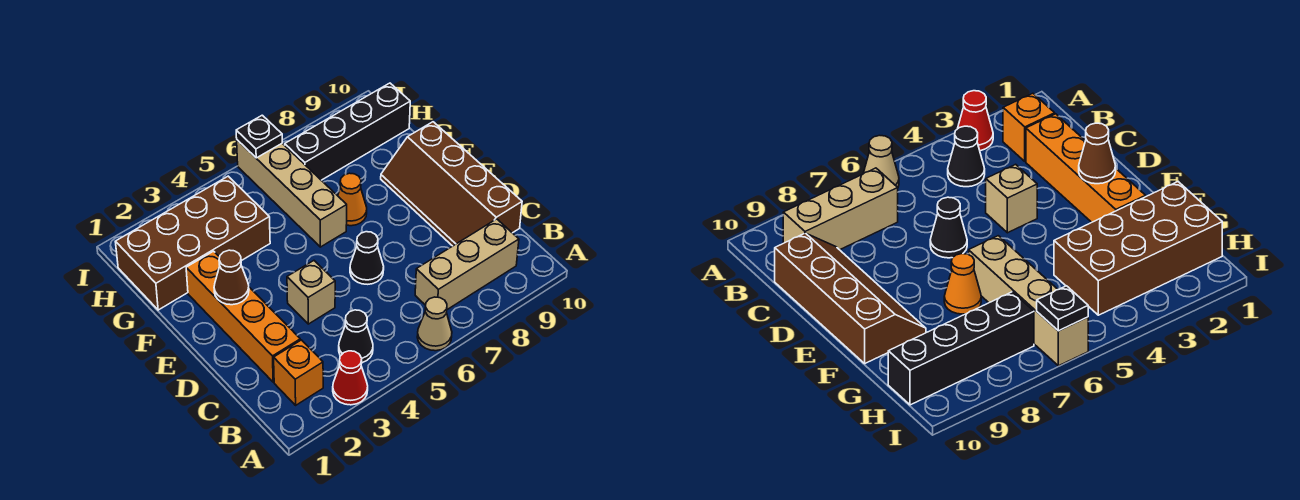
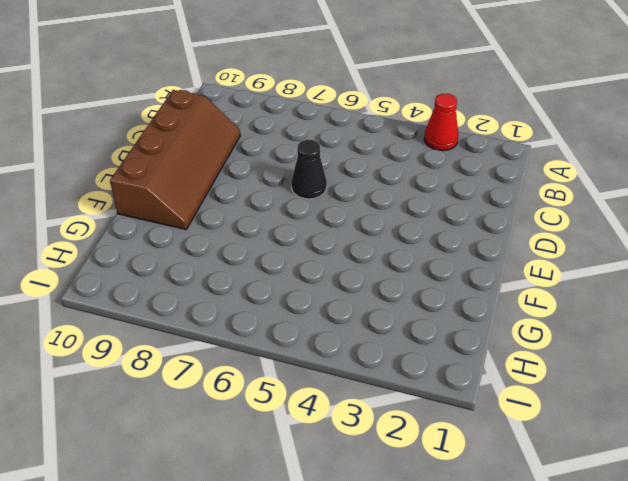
none -> tan cone A6 level 1
none -> orange brick B2 level 1
none -> black cone B4 level 1

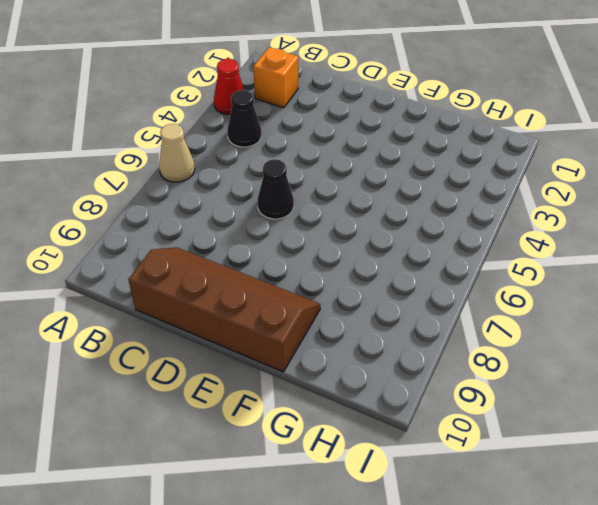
none -> tan brick B7:B9 level 1
none -> orange brick C2:F2 level 1
none -> tan brick D4 level 1

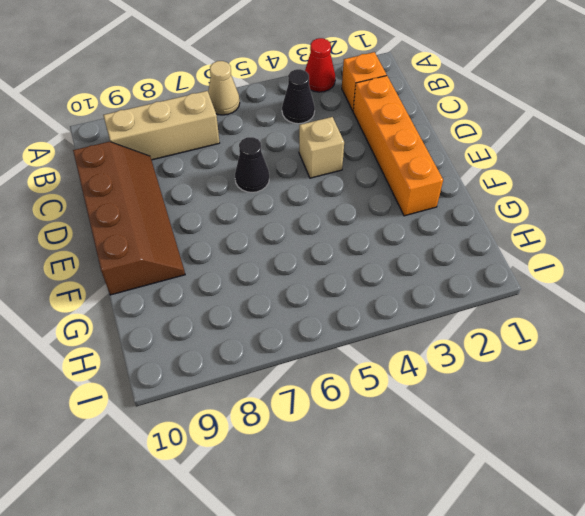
none -> tan brick F6:I6 level 1
none -> orange cone F7 level 1
none -> brown brick G1:H4 level 1

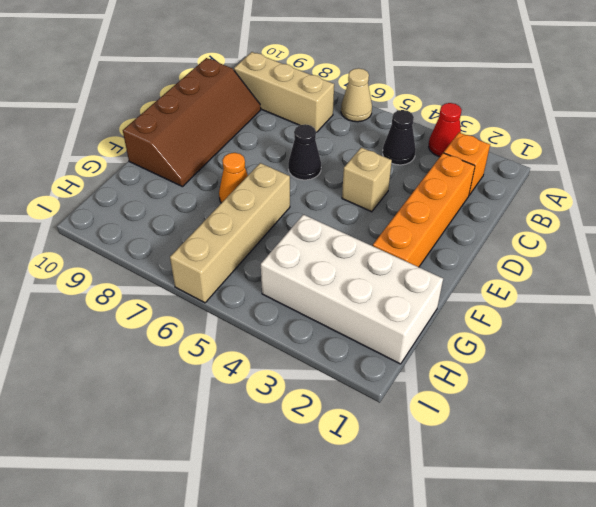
white brick G1:H4 level 1 -> brown brick G1:H4 level 1
none -> black brick H7:H10 level 1
none -> brown cone E2 level 2
none -> black plate I6 level 2

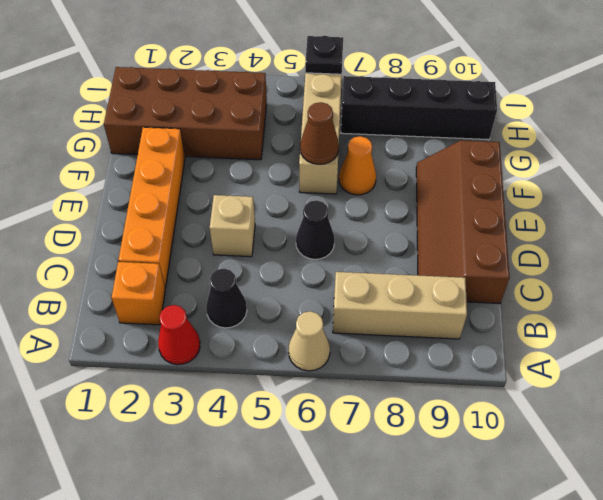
brown cone F6 level 2 -> brown cone E2 level 2

